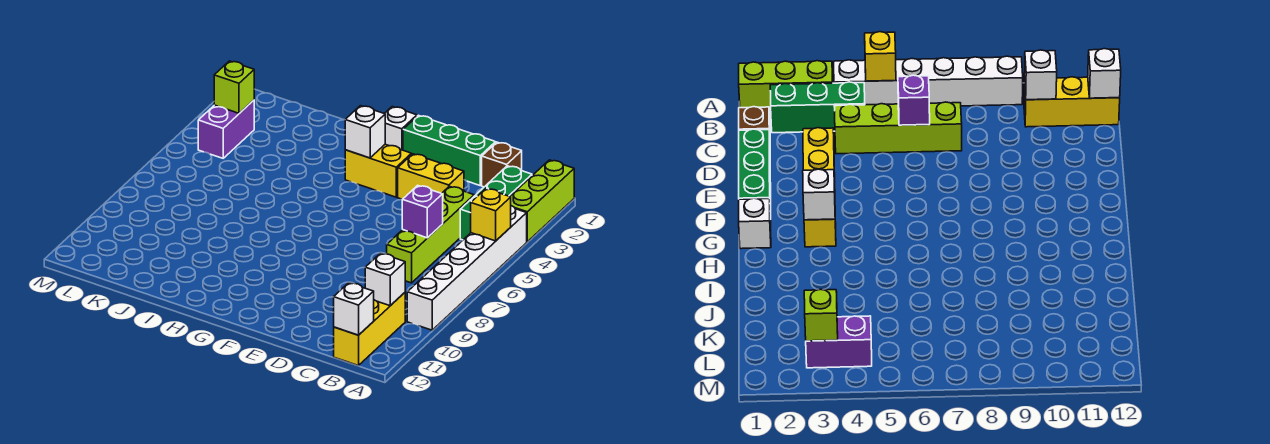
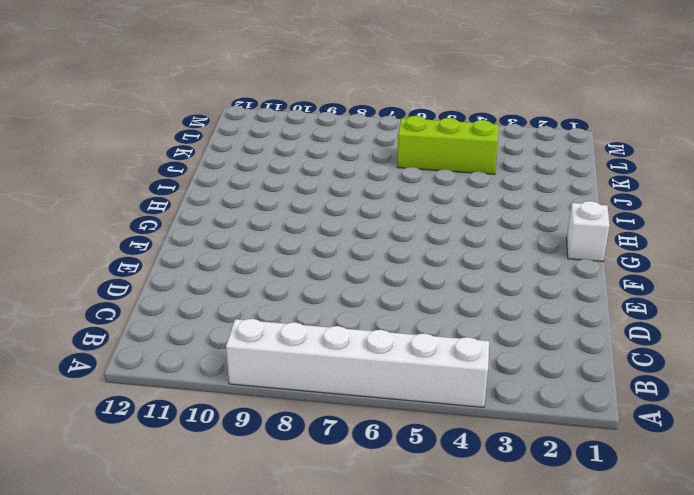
lime brick K4:K6 level 1 -> lime brick A1:A3 level 1
none -> green brick B2:B4 level 1
none -> yellow brick B10:B12 level 1
none -> brown brick C1 level 1

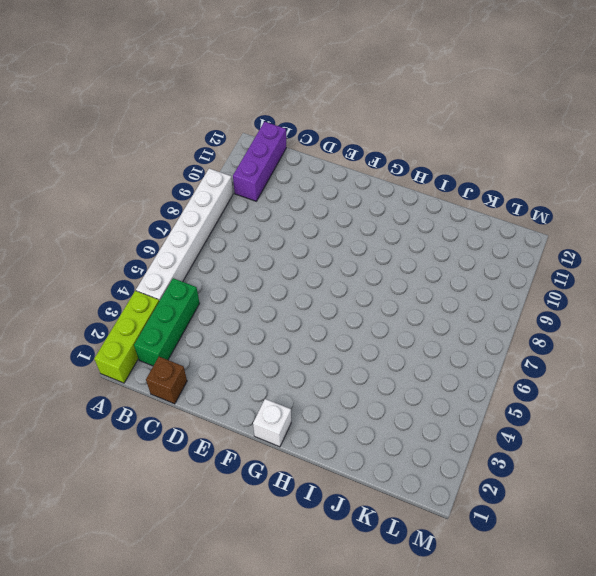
purple brick B10:B12 level 1 -> yellow brick B10:B12 level 1
none -> lime brick C4:C7 level 1
none -> green brick D1:F1 level 1
none -> yellow brick D3:E3 level 1

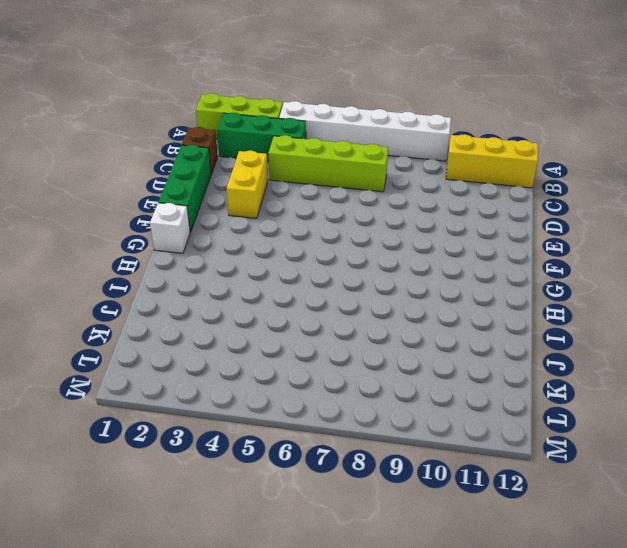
none -> yellow brick F3:G3 level 1
none -> purple brick L3:L4 level 1
none -> yellow brick A5 level 2

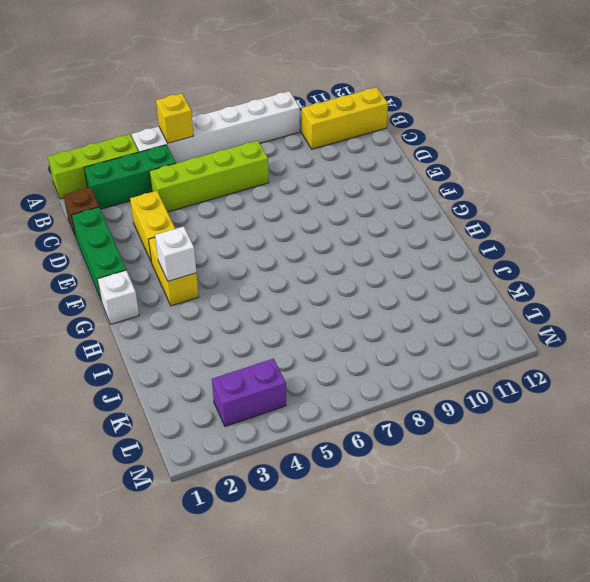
none -> white brick B10 level 2
none -> white brick B12 level 2
none -> purple brick C6 level 2

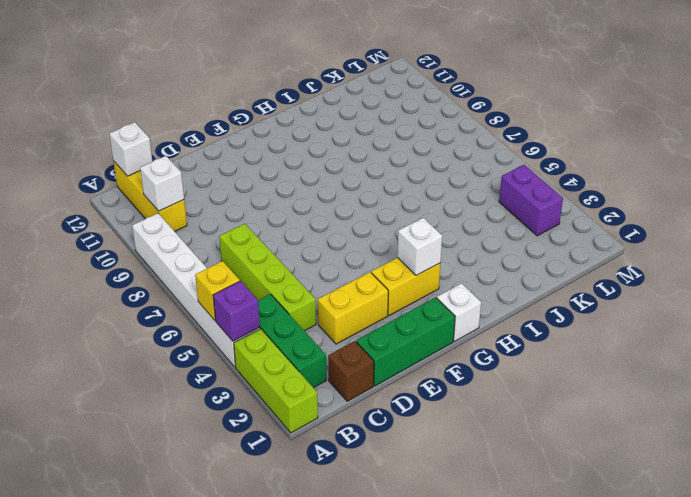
purple brick A4 level 2 -> purple brick C6 level 2
none -> lime brick L3 level 2

